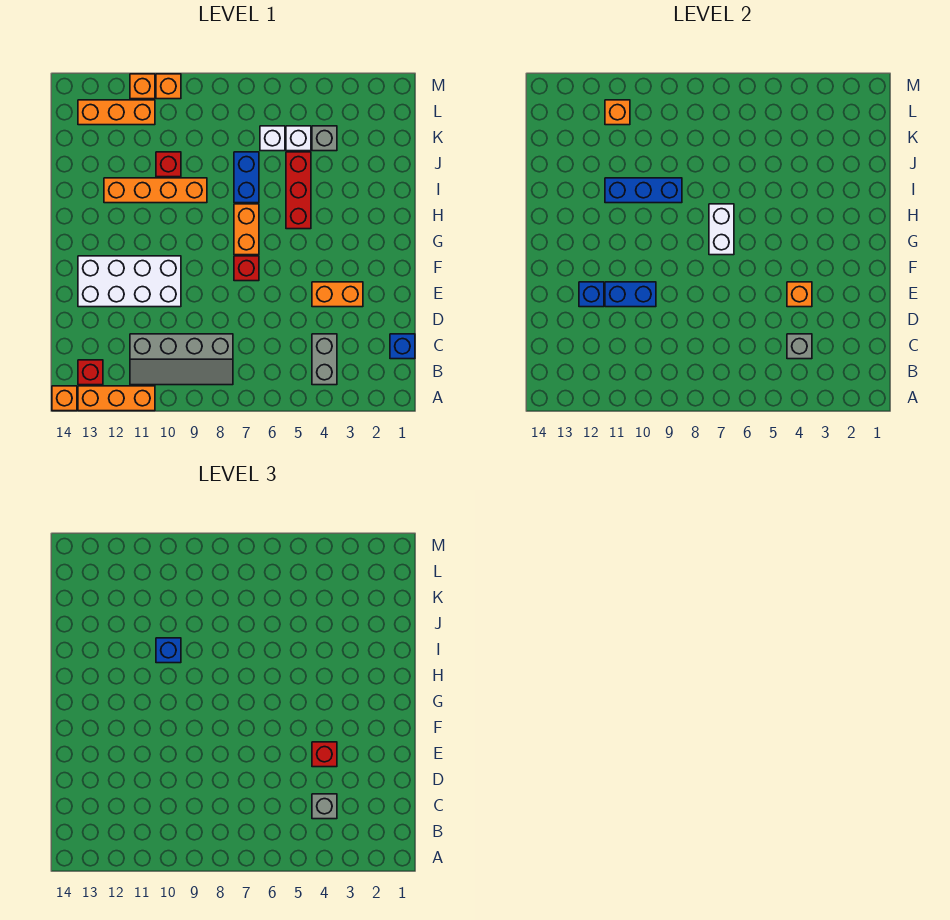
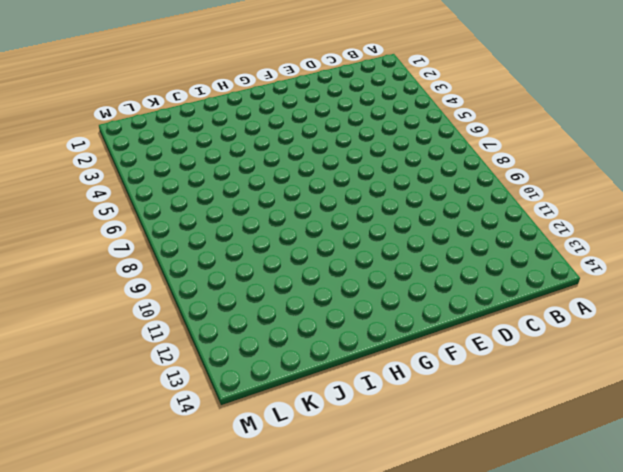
none -> orange brick A11:A13 level 1
none -> orange brick A14 level 1
none -> grey brick B4:C4 level 1
none -> grey slope B8:C11 level 1 top C

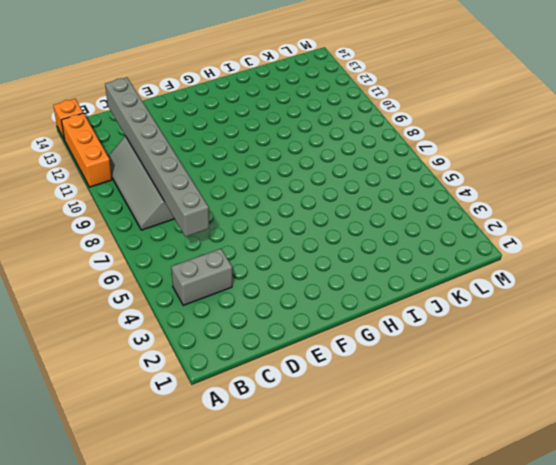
grey brick C6:C13 level 2 -> none
none -> red brick B13 level 1
none -> blue brick C1 level 1
none -> orange brick E3:E4 level 1
none -> white brick E10:F13 level 1

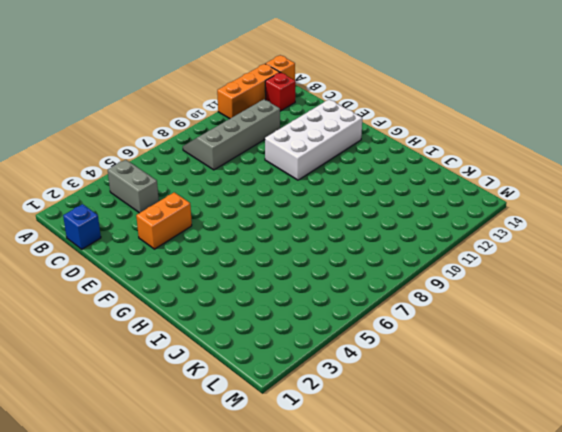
none -> red brick F7 level 1
none -> orange brick G7:H7 level 1
none -> red brick H5:J5 level 1
none -> blue brick I7:J7 level 1

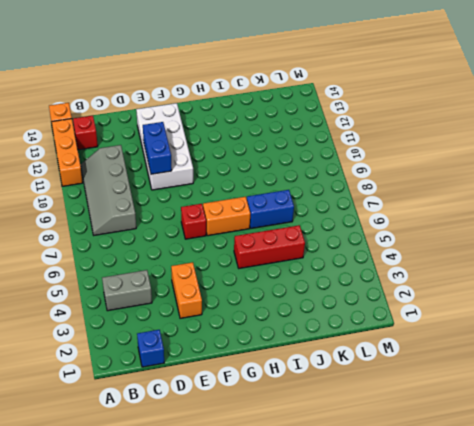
none -> orange brick I9:I12 level 1
none -> red brick J10 level 1
none -> grey brick K4 level 1
none -> white brick K5 level 1

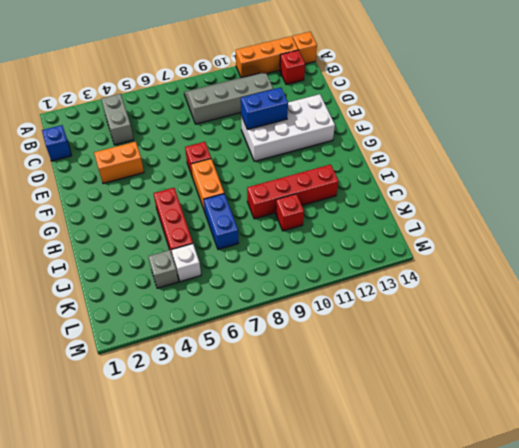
red brick I9:I12 level 1 -> orange brick I9:I12 level 1
none -> white brick K6 level 1
none -> orange brick L11:L13 level 1
none -> orange brick M10 level 1
none -> orange brick M11 level 1

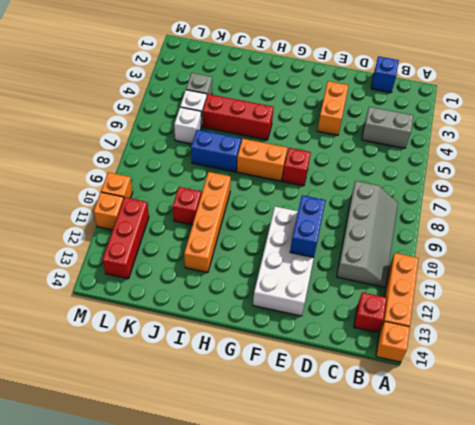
red brick L11:L13 level 1 -> orange brick L11:L13 level 1
none -> grey brick C4 level 2
none -> orange brick E4 level 2
none -> blue brick E12 level 2
none -> white brick G7:H7 level 2

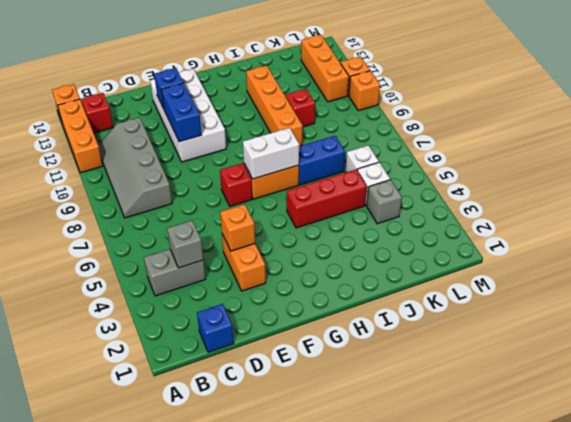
none -> blue brick I9:I11 level 2
none -> orange brick L11 level 2
none -> grey brick C4 level 3
none -> red brick E4 level 3

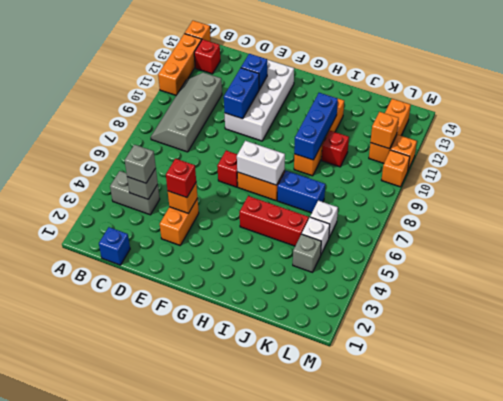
none -> blue brick I10 level 3

